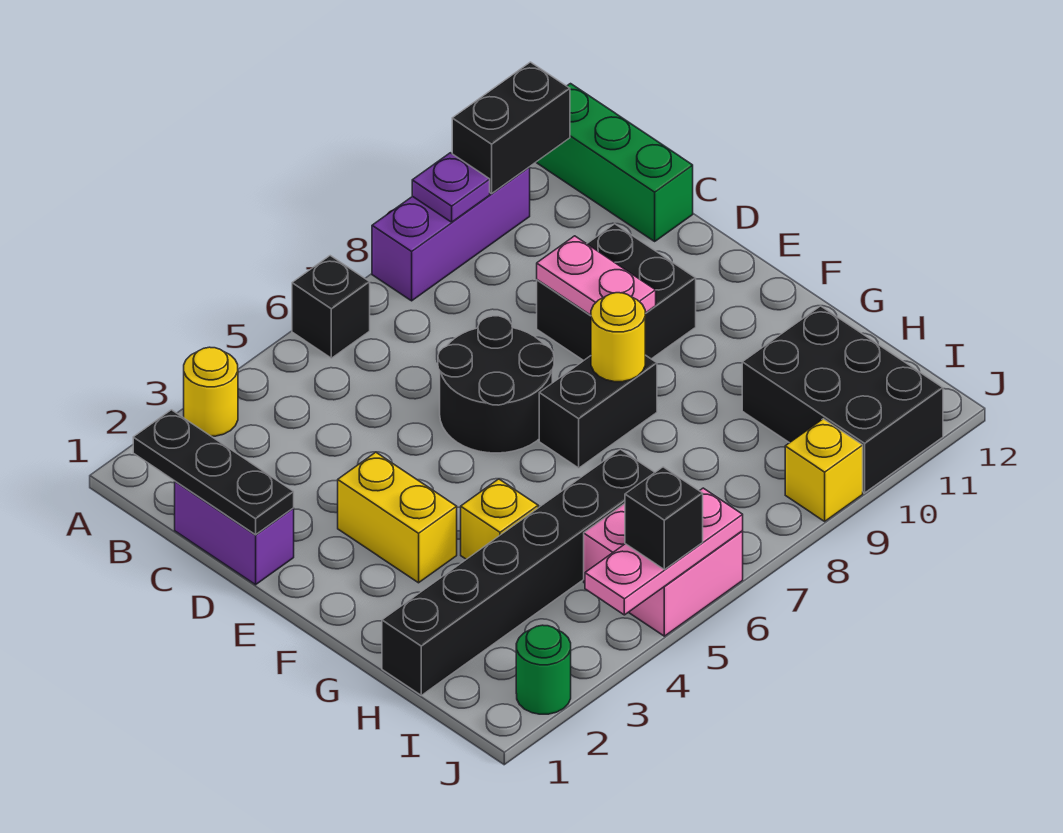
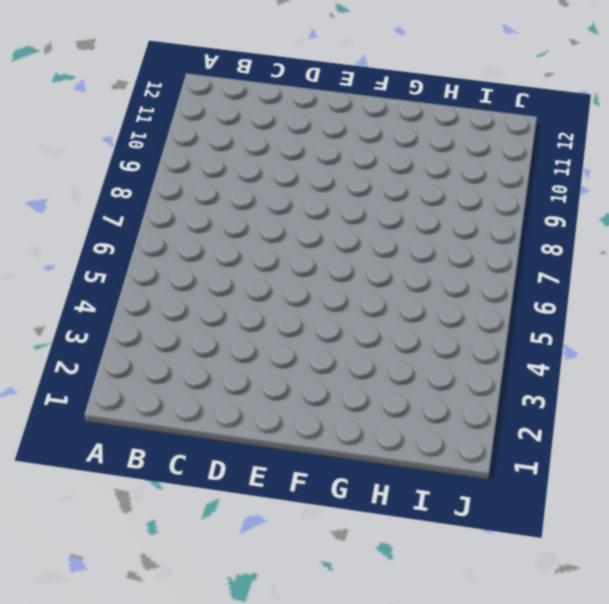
none -> yellow round brick A3 level 1
none -> black brick A6 level 1
none -> purple brick A8:A10 level 1

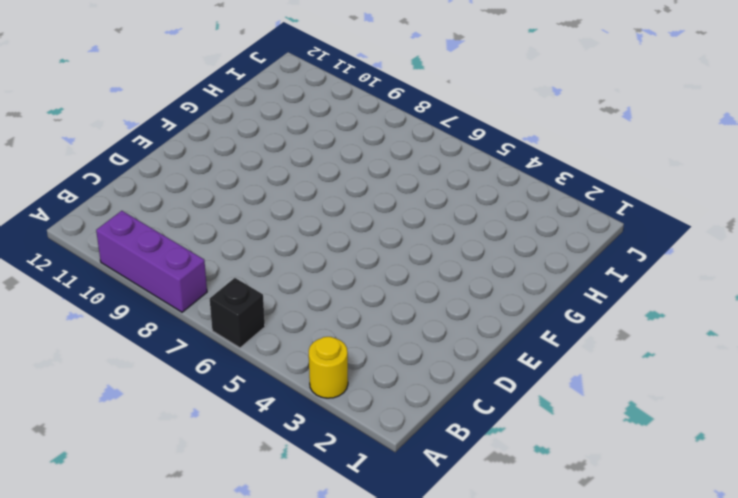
none -> green brick A12:C12 level 1
none -> purple brick C1:D1 level 1
none -> black round brick D6:E7 level 1

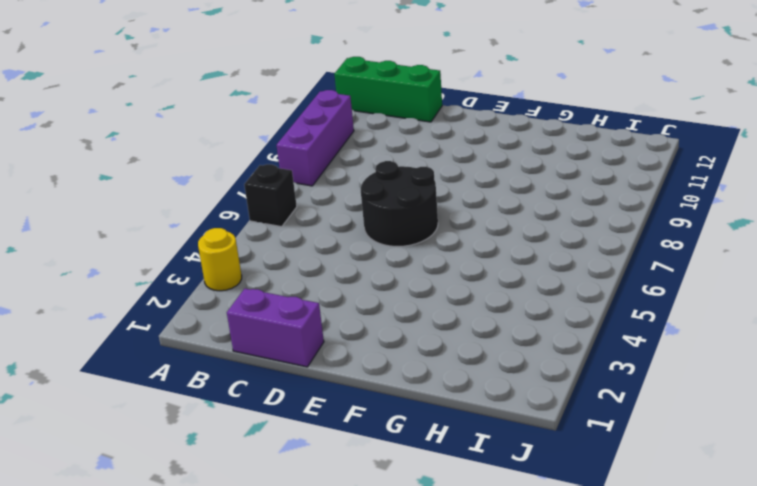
none -> black brick D9:E10 level 1
none -> yellow brick E3:F3 level 1
none -> black brick F7:F8 level 1

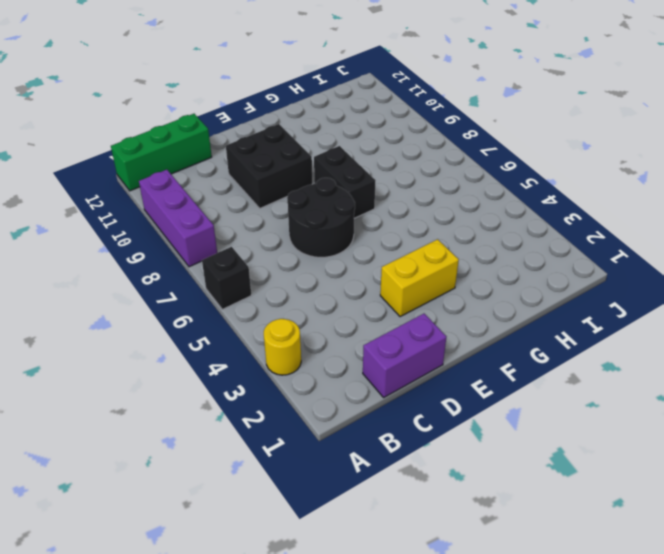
none -> yellow brick G4 level 1
none -> black brick H1:H6 level 1
none -> black brick H10:J11 level 1

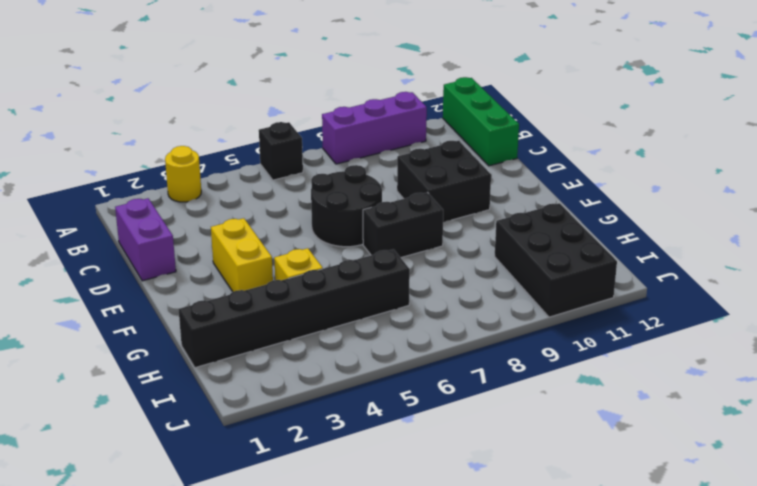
none -> pink brick I5:J6 level 1
none -> green round brick J2 level 1
none -> yellow brick J9 level 1

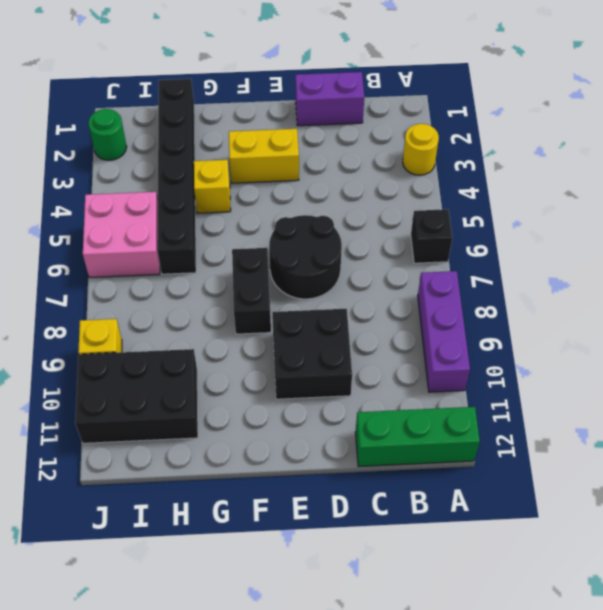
none -> purple plate A9 level 2
none -> black brick A10:A11 level 2
none -> black plate B1:D1 level 2

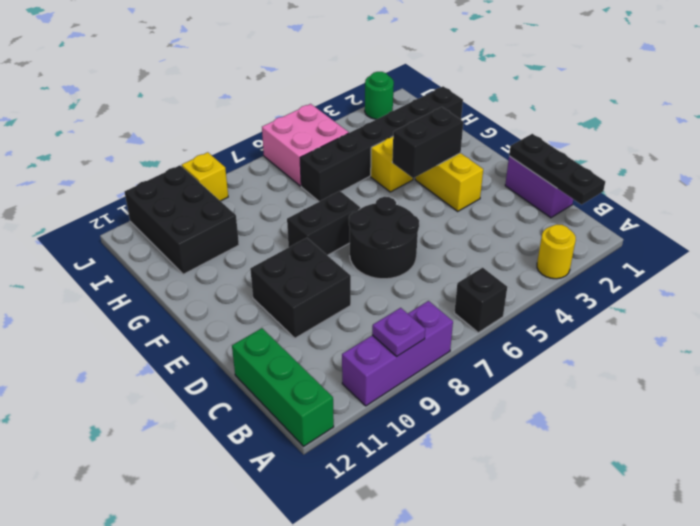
black brick F3:F4 level 2 -> black brick A10:A11 level 2
none -> pink plate D9:E9 level 2
none -> yellow round brick F8 level 2
none -> pink plate J4:J6 level 2

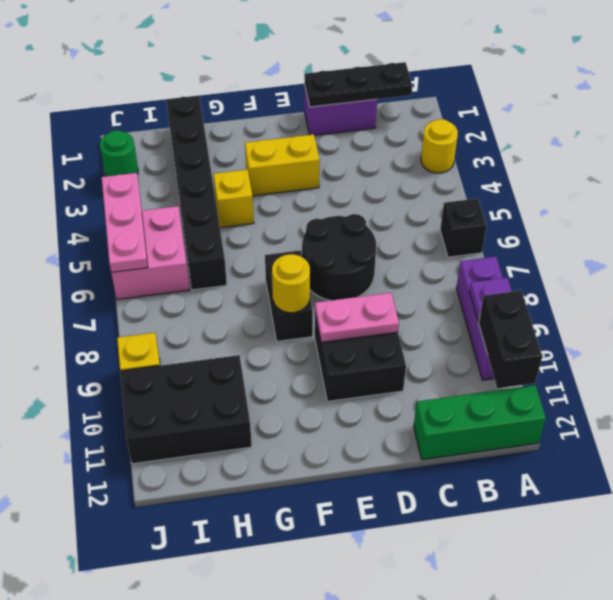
none -> black brick J5 level 3

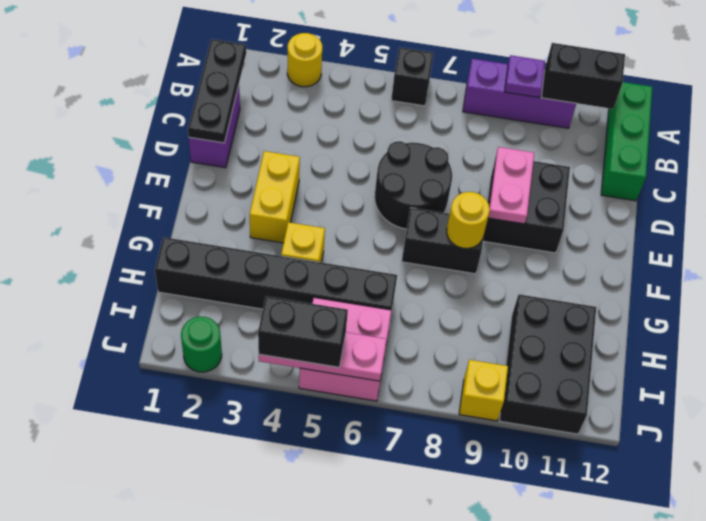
black brick J4:J5 level 3 -> black brick J5 level 3

